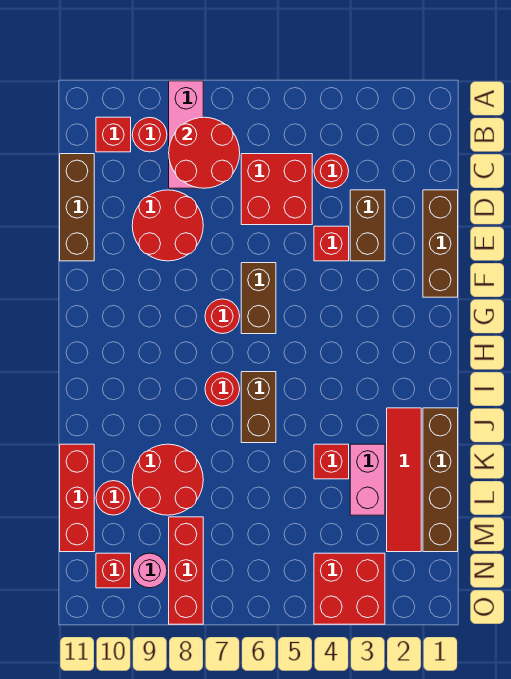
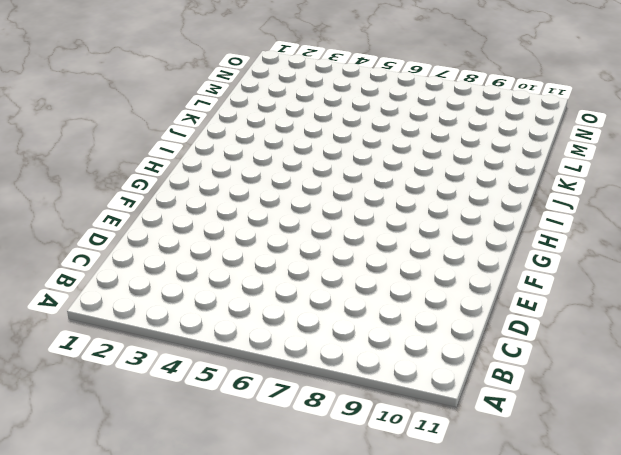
none -> pink brick A8:C8 level 1
none -> red round brick B9 level 1
none -> red brick B10 level 1

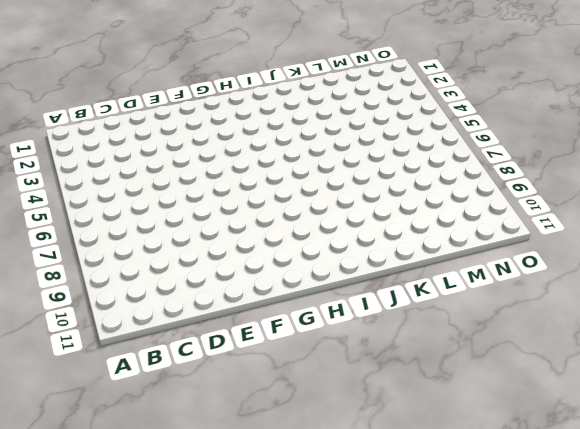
none -> pink brick A8:C8 level 1
none -> red round brick B9 level 1
none -> red brick B10 level 1

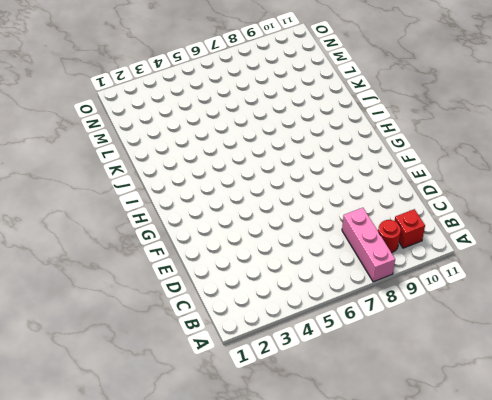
none -> red round brick C4 level 1
none -> red brick C5:D6 level 1
none -> brown brick C11:E11 level 1

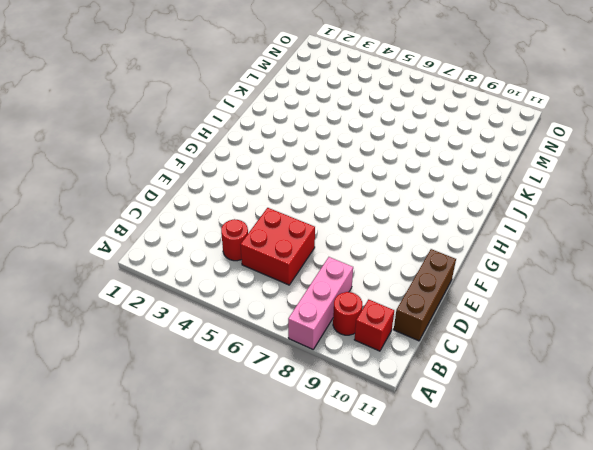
none -> brown brick D1:F1 level 1
none -> brown brick D3:E3 level 1
none -> red round brick D8:E9 level 1

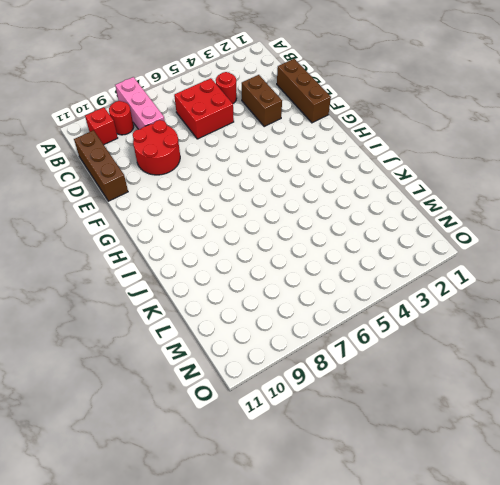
none -> red brick E4 level 1
none -> brown brick F6:G6 level 1
none -> red round brick G7 level 1

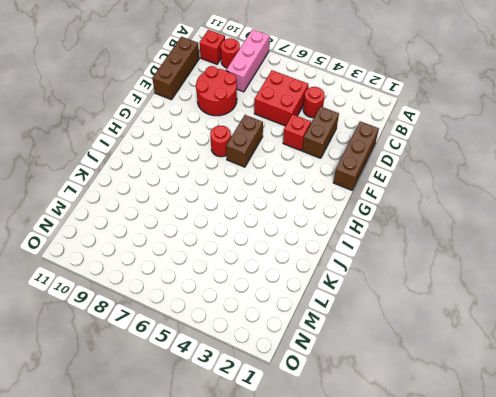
none -> brown brick I6:J6 level 1
none -> red round brick I7 level 1
none -> brown brick J1:M1 level 1

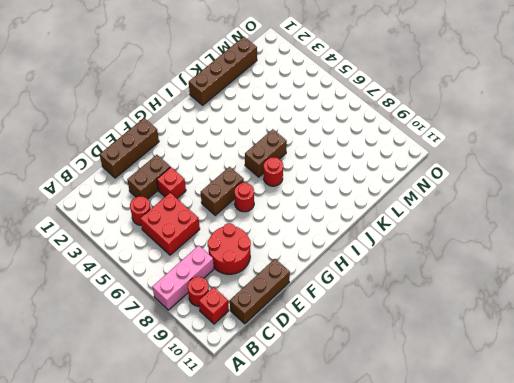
none -> red tile J2:M2 level 1
none -> pink brick K3:L3 level 1
none -> red brick K4 level 1

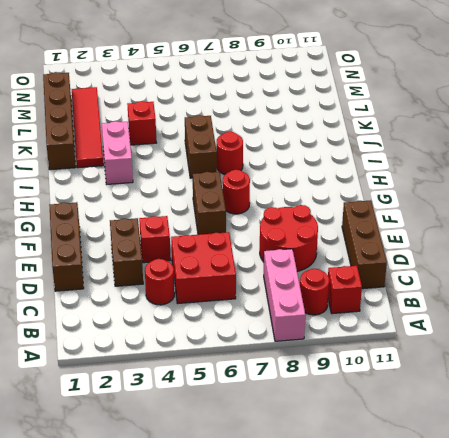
pink brick I3:J3 level 1 -> pink brick K3:L3 level 1
none -> red round brick K8:L9 level 1
none -> red brick K11:M11 level 1
none -> red round brick L10 level 1

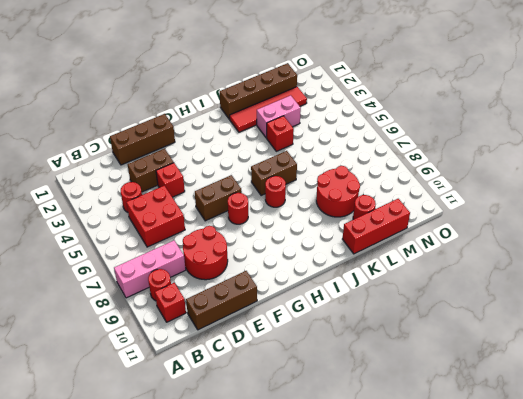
none -> red brick M8:O8 level 1
none -> red brick N3:O4 level 1
none -> pink round brick N9 level 1

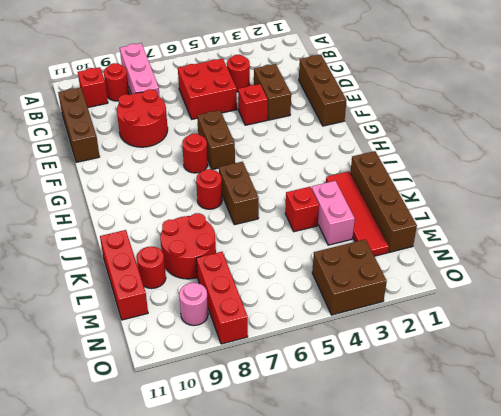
brown brick N3:O4 level 1 -> red brick N3:O4 level 1
none -> red brick N10 level 1
none -> red round brick B7:C8 level 2

